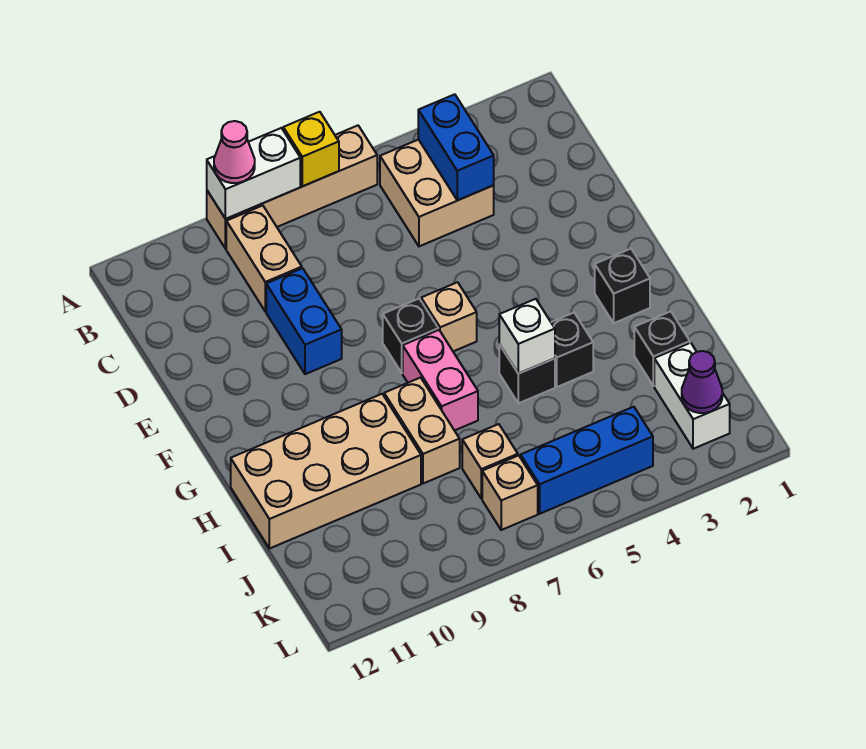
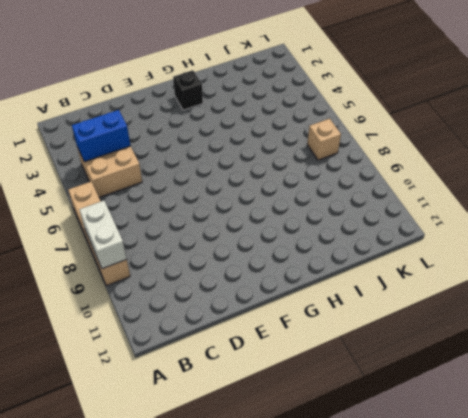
none -> tan brick B9:C9 level 1
none -> blue brick D9:E9 level 1
none -> tan brick F6 level 1

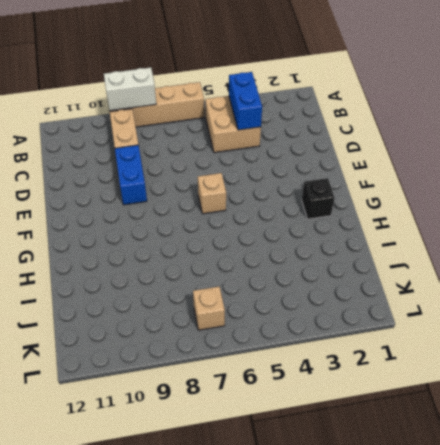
none -> black brick F7 level 1
none -> pink brick G7:H7 level 1
none -> black brick H4 level 1

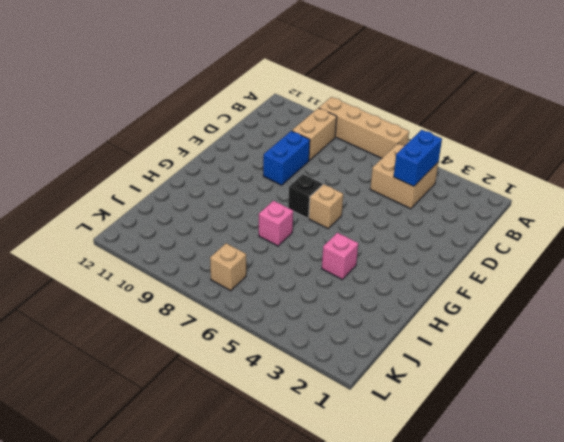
pink brick H4 level 1 -> black brick H4 level 1
pink brick H7 level 1 -> pink brick G7:H7 level 1
none -> black brick G2 level 1
none -> black brick H5 level 1
none -> tan brick H8:I8 level 1

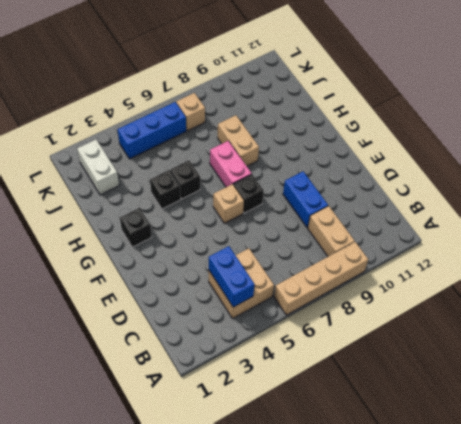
none -> tan brick H9:I12 level 1
none -> black brick I2 level 1
none -> tan brick J7 level 1

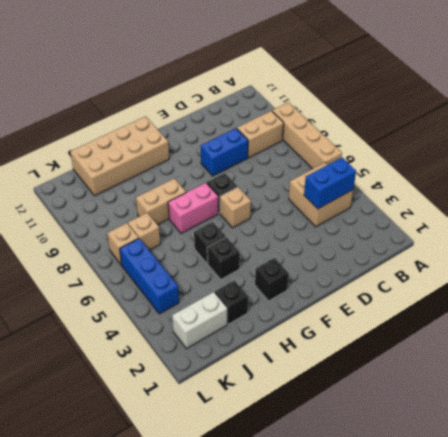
tan brick G11:J12 level 1 -> tan brick H9:I12 level 1
none -> yellow brick A7 level 2
none -> white brick A8:A9 level 2
none -> white brick H5 level 2

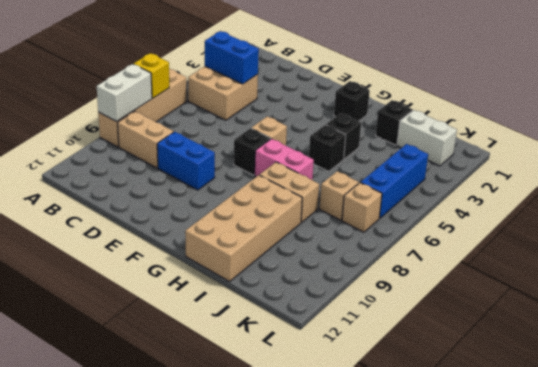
none -> white brick H5 level 2
none -> purple cone K2 level 2
none -> pink cone A9 level 3

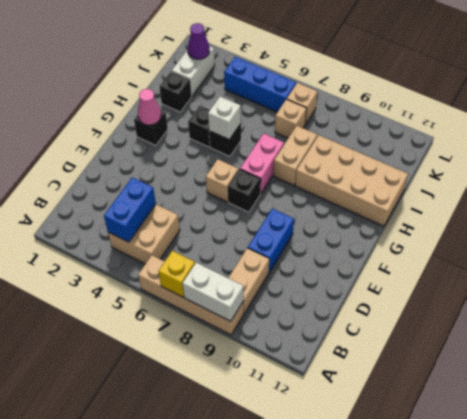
pink cone G2 level 2 -> pink cone A9 level 3

